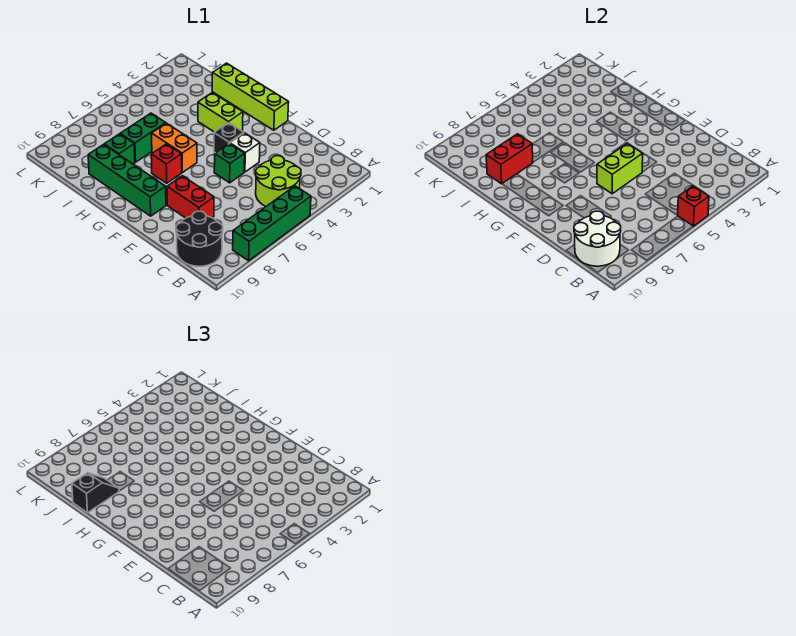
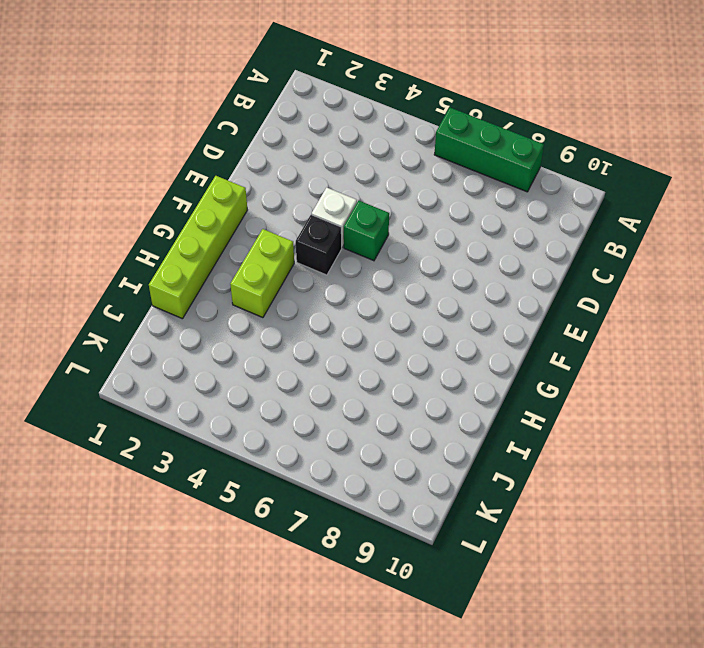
green brick A6:A8 level 1 -> green brick A5:A8 level 1
none -> lime round brick B4:C5 level 1
none -> black round brick B9:C10 level 1
none -> red brick D8:E8 level 1

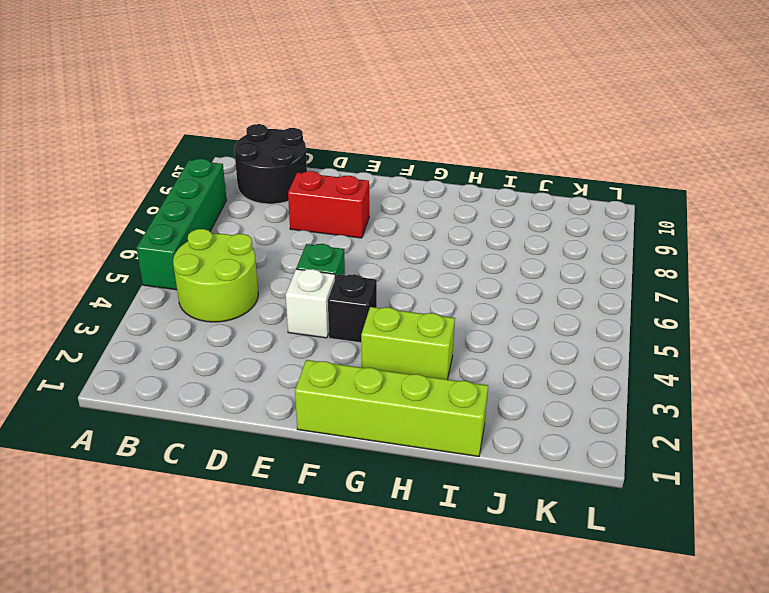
none -> green brick F9:I9 level 1
none -> orange brick G6:H6 level 1
none -> red brick G7 level 1

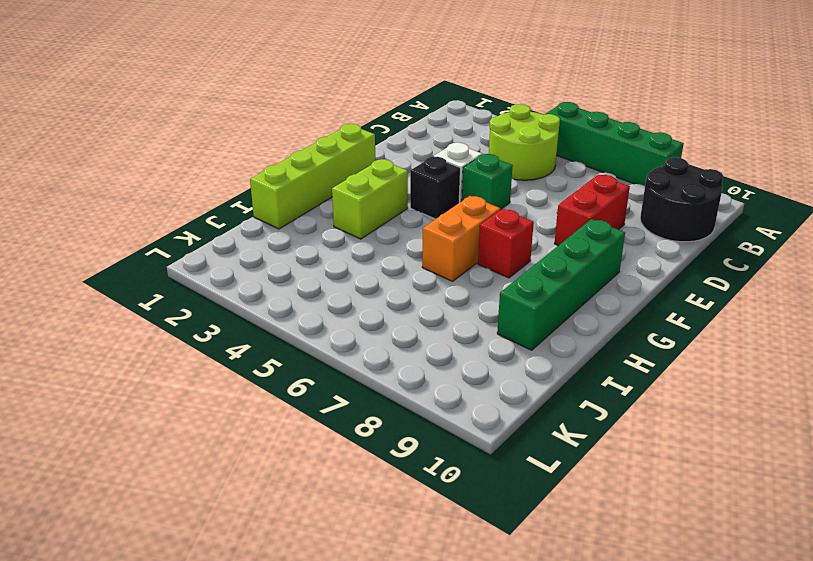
none -> green brick I6:I7 level 1
none -> green brick I8 level 1
none -> red brick A5 level 2

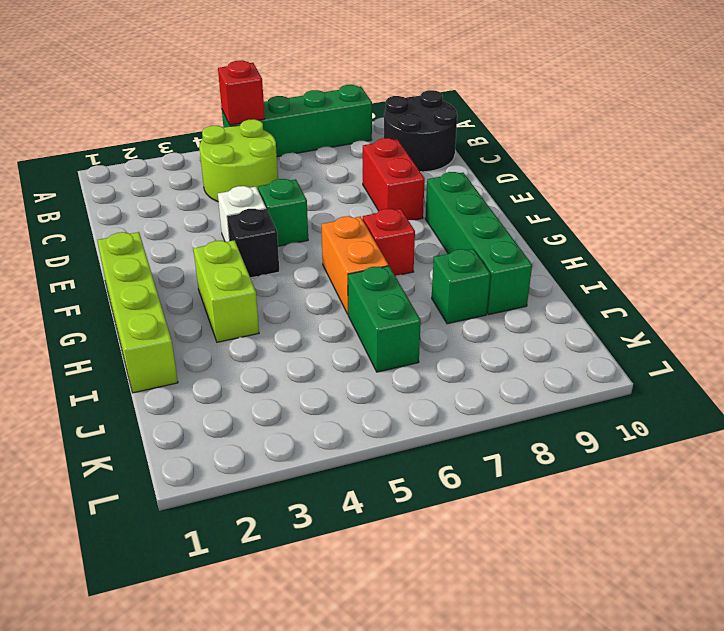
green brick I6:J6 level 1 -> green brick I6:I7 level 1
none -> white round brick B9:C10 level 2
none -> lime brick E5:E6 level 2
none -> red brick I8:I9 level 2

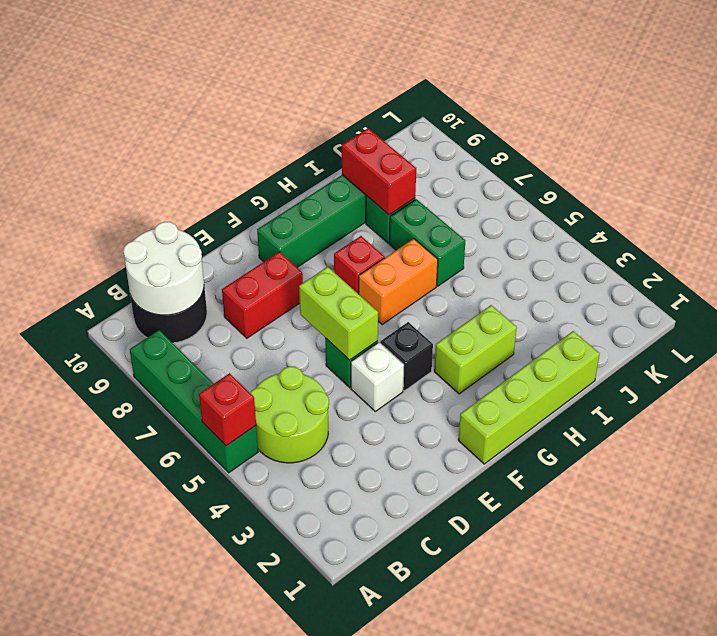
none -> black slope I9:I10 level 3 top 10

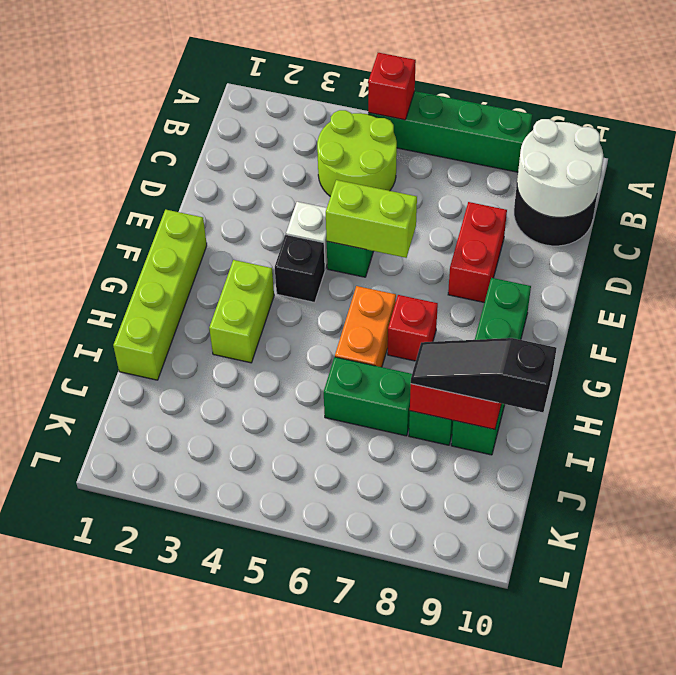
black slope I8:I10 level 3 top 10 -> black slope I9:I10 level 3 top 10

